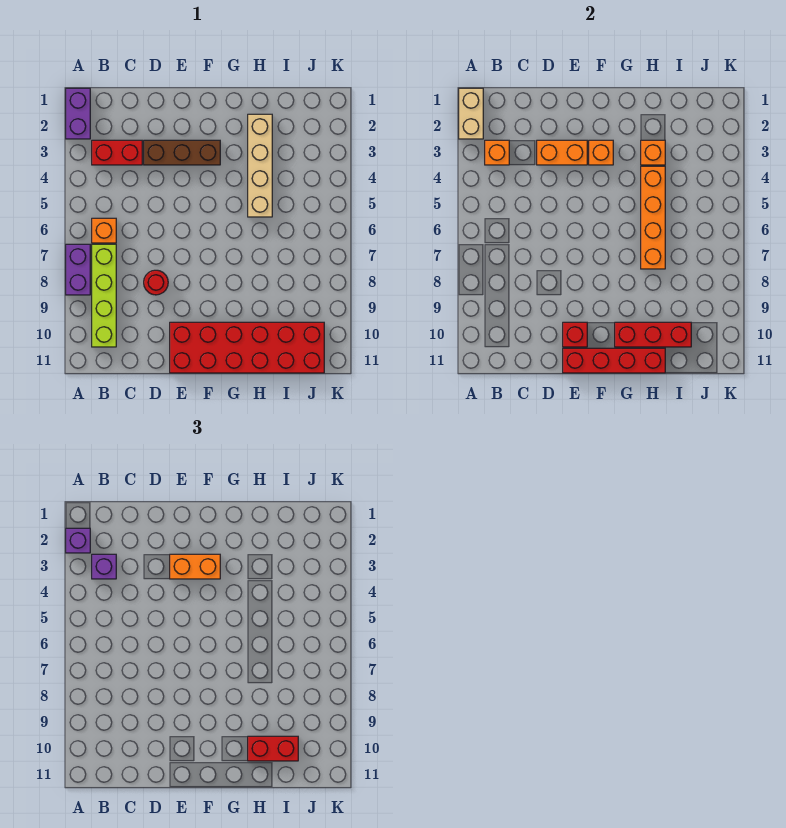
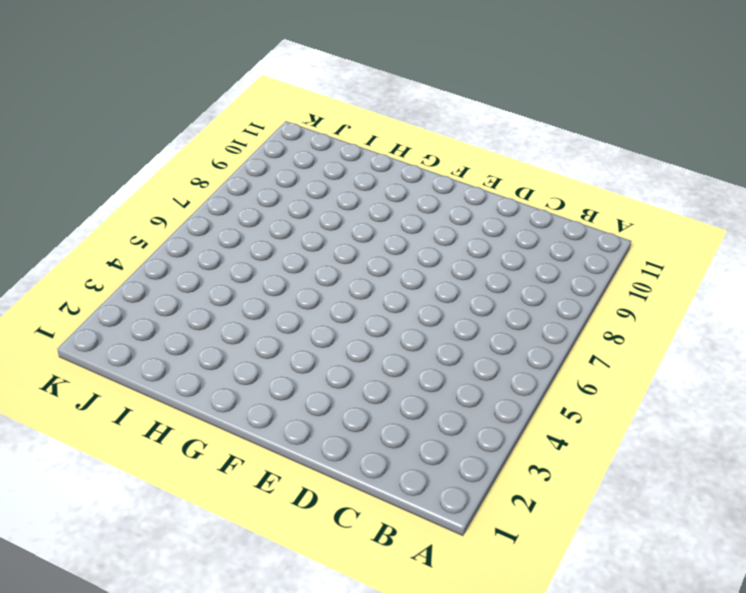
none -> purple brick A1:A2 level 1
none -> purple brick A7:A8 level 1
none -> red brick B3:C3 level 1

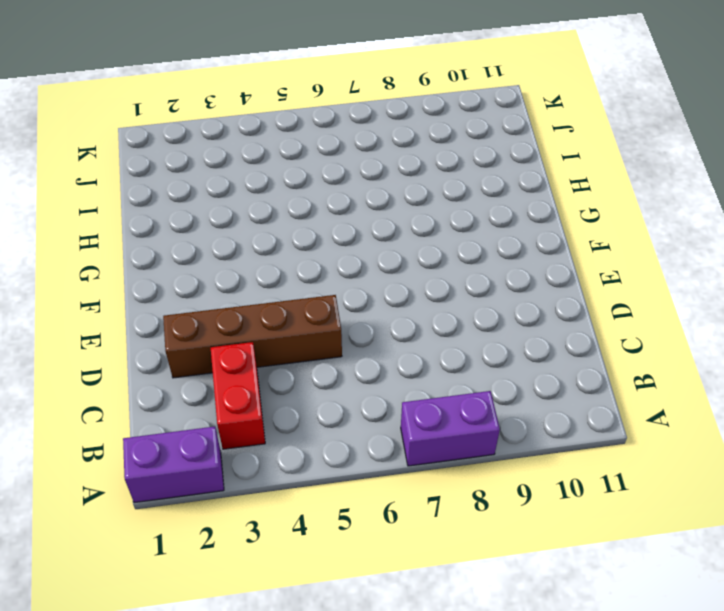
brown brick D2:D5 level 1 -> brown brick D3:F3 level 1
none -> orange brick B6 level 1
none -> lime brick B7:B10 level 1
none -> red round brick D8 level 1

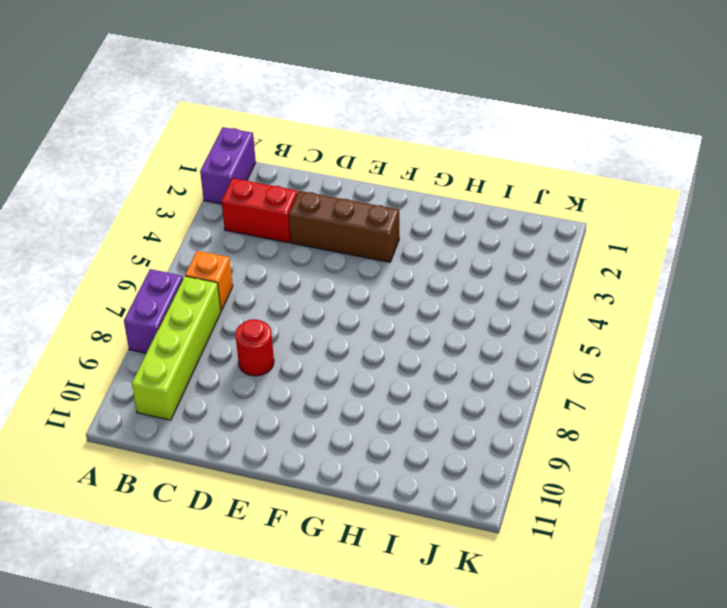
none -> red brick E10:J11 level 1
none -> tan brick H2:H5 level 1
none -> tan brick A1:A2 level 2

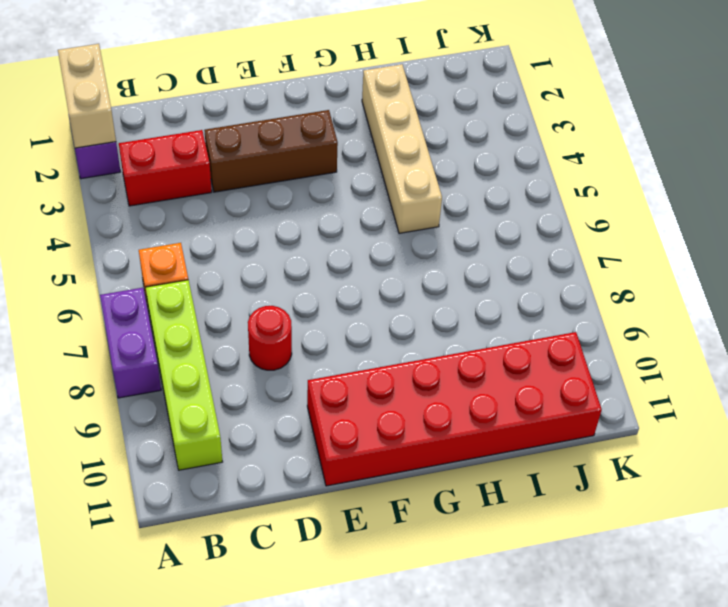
none -> orange brick B3 level 2
none -> orange brick D3:E3 level 2
none -> red brick E10 level 2

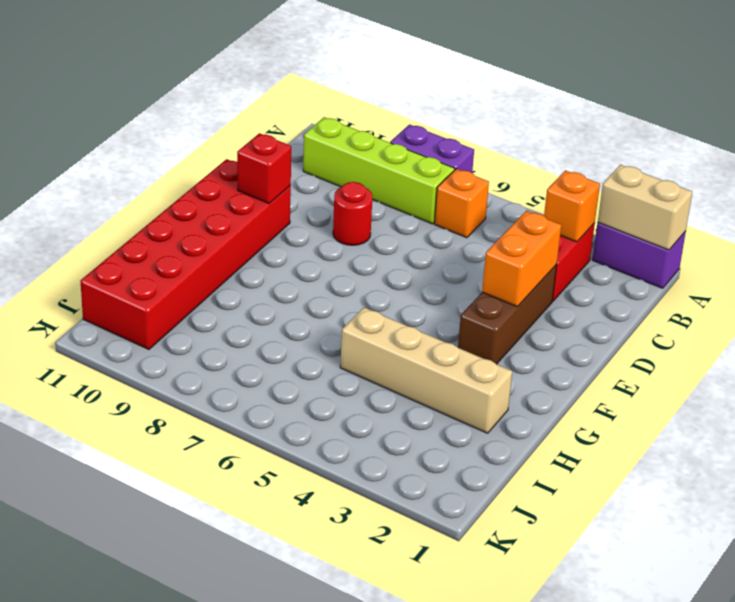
none -> red brick E11:H11 level 2
none -> orange brick F3 level 2
none -> red brick G10:I10 level 2

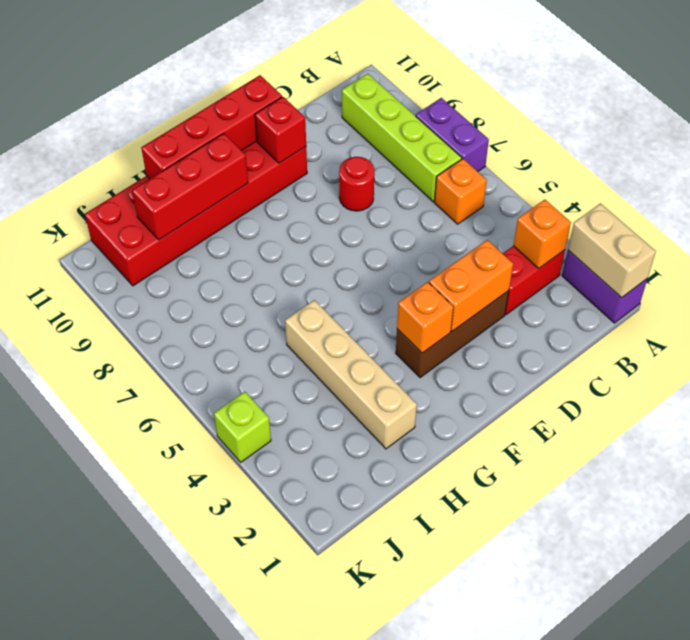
lime brick K4 level 1 -> none
none -> orange brick H3 level 2
none -> orange brick H4:H7 level 2
none -> purple brick A2 level 3

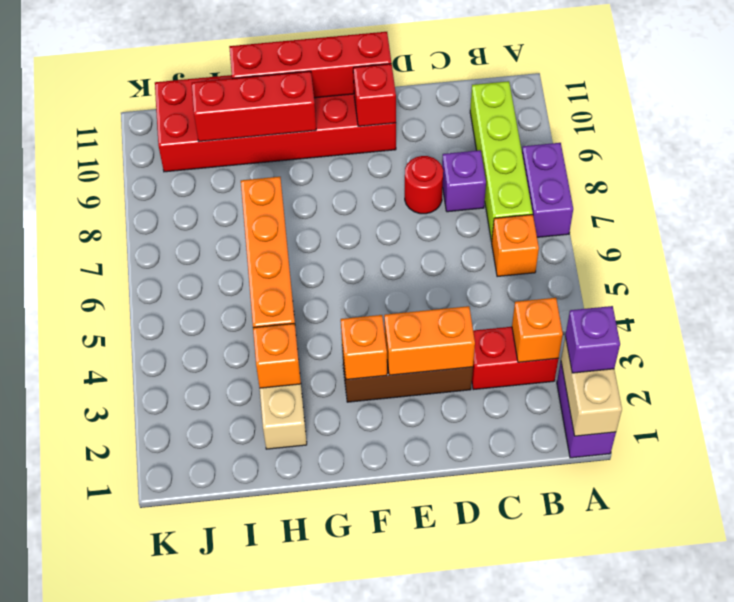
purple brick C8 level 1 -> purple brick B3 level 3
none -> orange brick E3:F3 level 3
none -> red brick H10:I10 level 3

